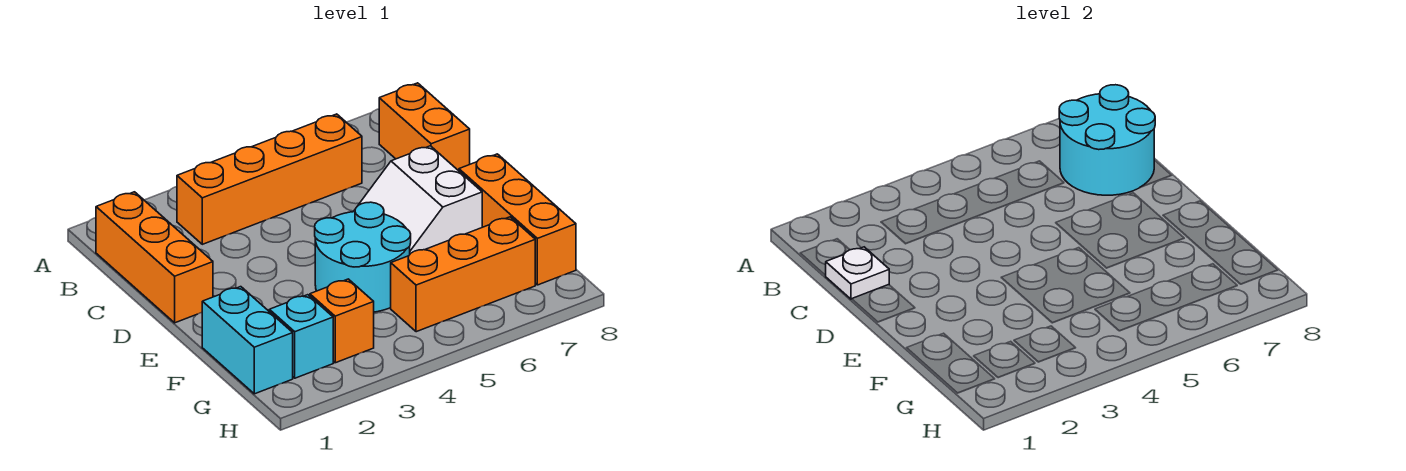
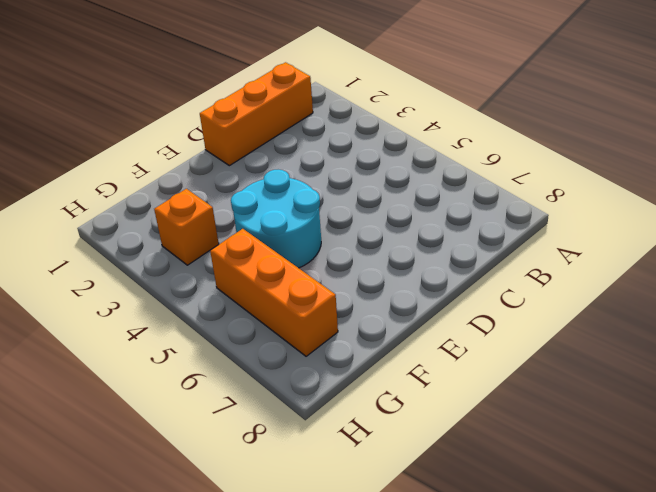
none -> orange brick B3:B6 level 1
none -> orange brick B8:C8 level 1
none -> white slope D6:E7 level 1 top 7

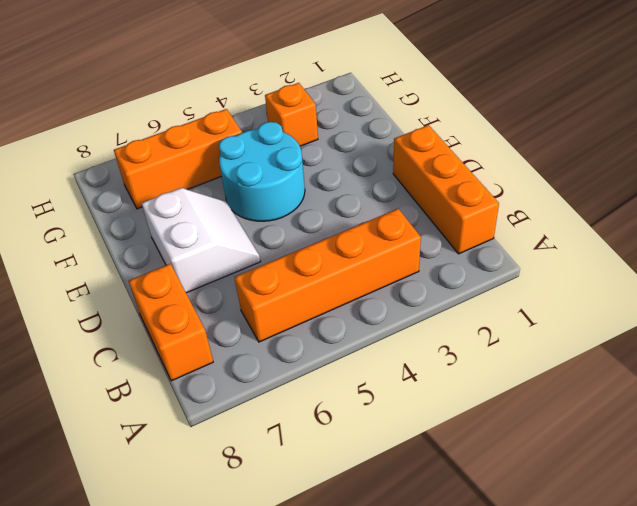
none -> orange brick E8:G8 level 1
none -> cyan brick F1:G1 level 1
none -> cyan brick G2 level 1

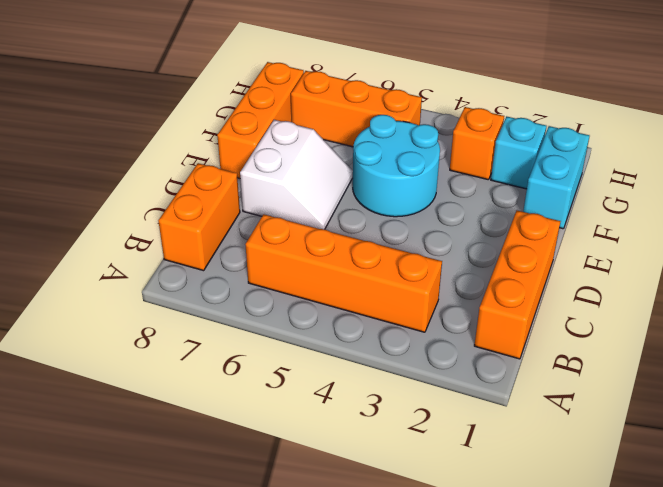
none -> cyan round brick B7:C8 level 2
none -> white plate C1 level 2

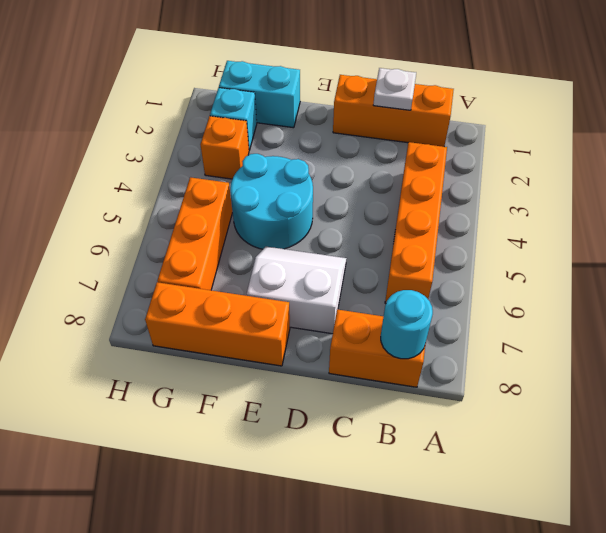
cyan round brick B8 level 2 -> cyan round brick B7:C8 level 2

